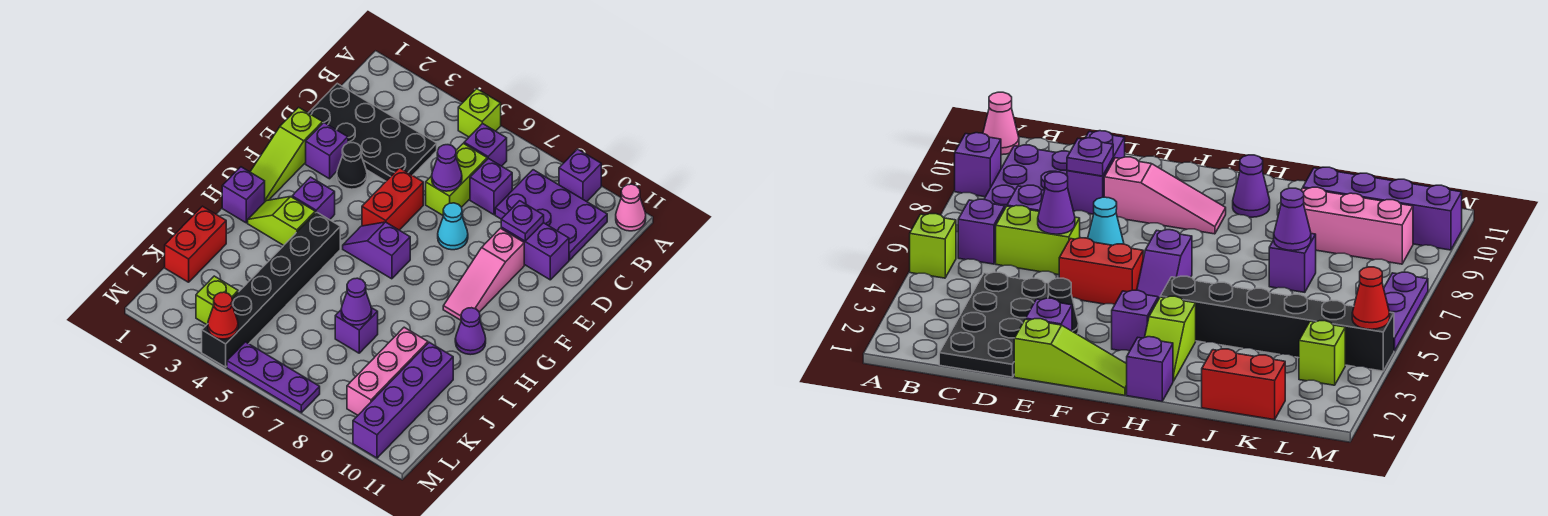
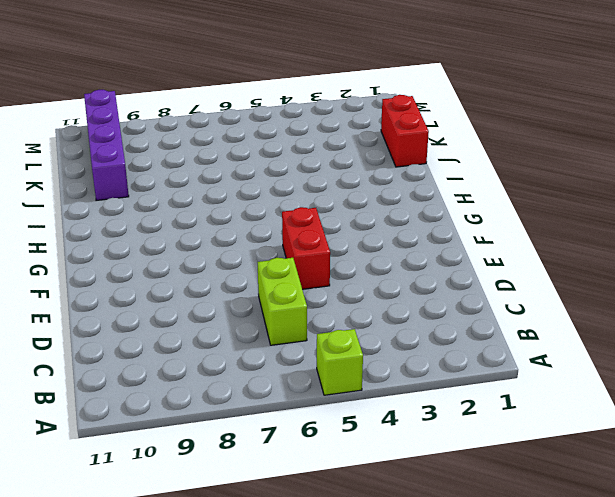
none -> purple brick A9 level 1
none -> pink cone A11 level 1
none -> purple brick B6 level 1
none -> purple plate B8:C10 level 1

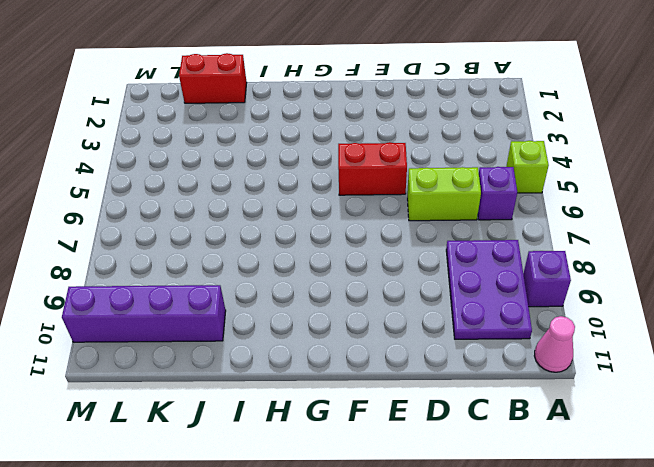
none -> black plate C1:D4 level 1
none -> purple brick C7 level 1
none -> purple brick D9:D10 level 1
none -> lime slope E1:G1 level 1 top E

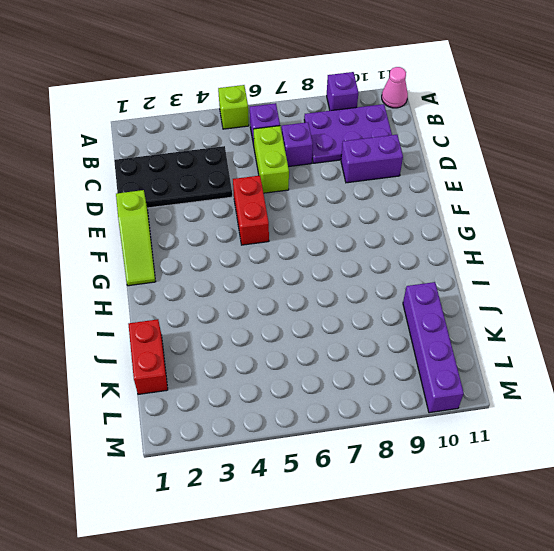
none -> purple brick E2 level 1
none -> black cone E3 level 1
none -> cyan cone E7 level 1
none -> pink slope E9:G9 level 1 top E

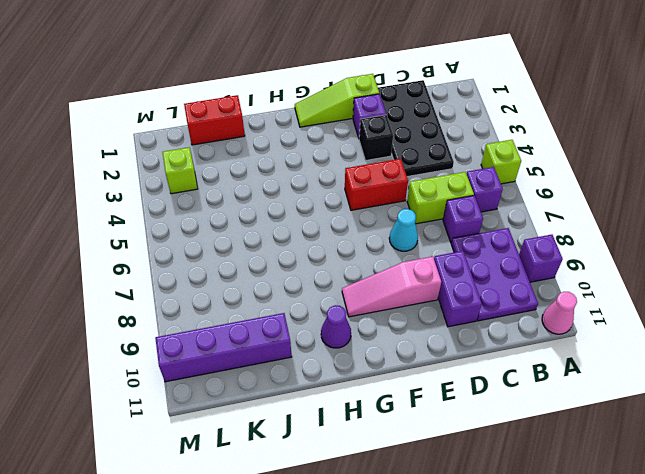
black brick E3 level 1 -> black cone E3 level 1
none -> purple brick G3 level 1
none -> purple slope G5:G6 level 1 top 6
none -> purple brick H1 level 1
none -> lime slope H2:H3 level 1 top 3

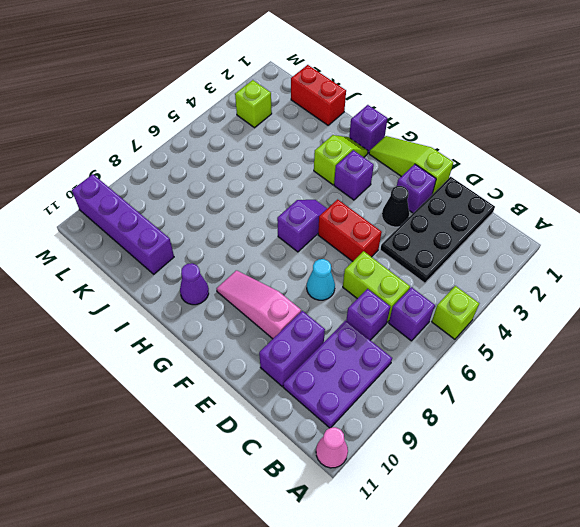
none -> purple brick A9 level 1
none -> black brick H4:M4 level 1
none -> purple brick J7 level 1
none -> pink brick J9:L9 level 1

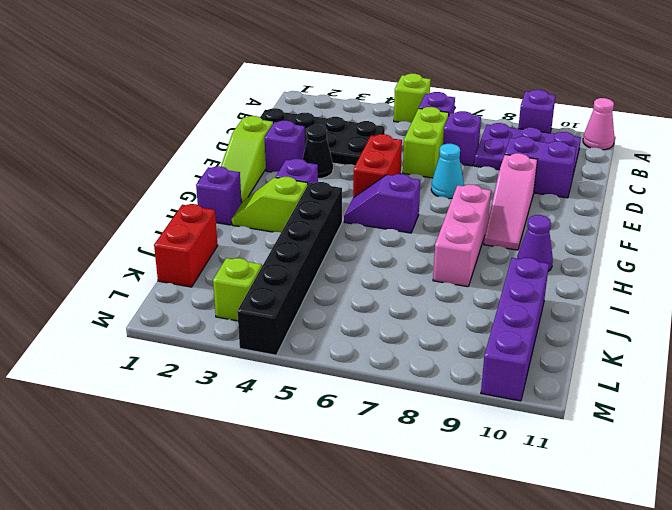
pink brick G8:I8 level 1 -> pink brick J9:L9 level 1
none -> purple brick J7 level 1
none -> purple plate M5:M7 level 1
none -> purple cone D6 level 2
none -> purple plate D9 level 2

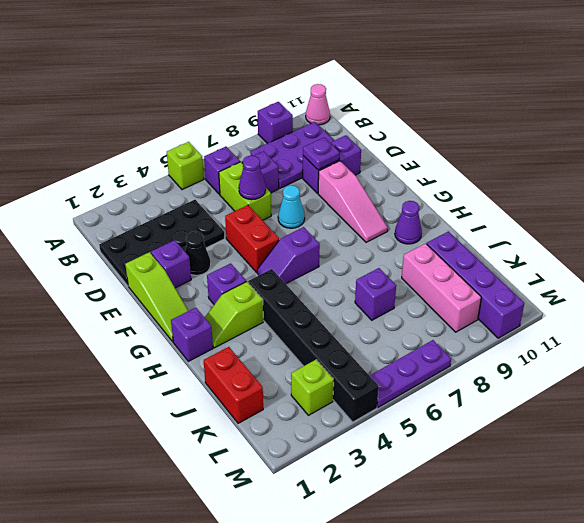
none -> purple cone J7 level 2
none -> red cone M4 level 2

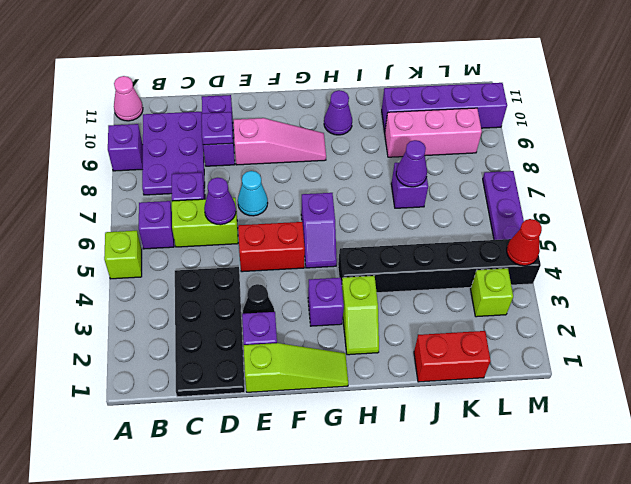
none -> purple brick H1 level 1

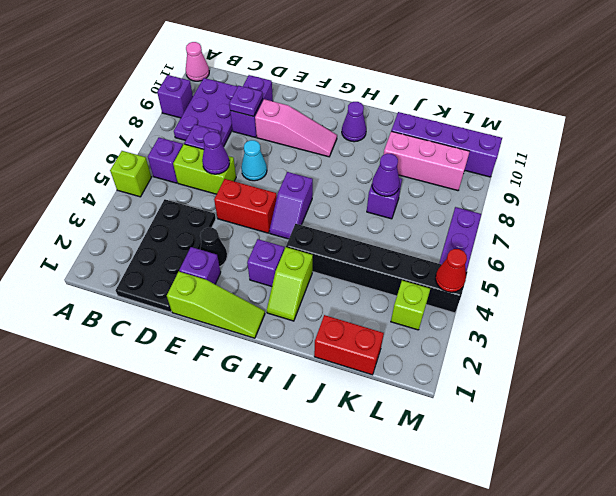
none -> purple brick H1 level 1

